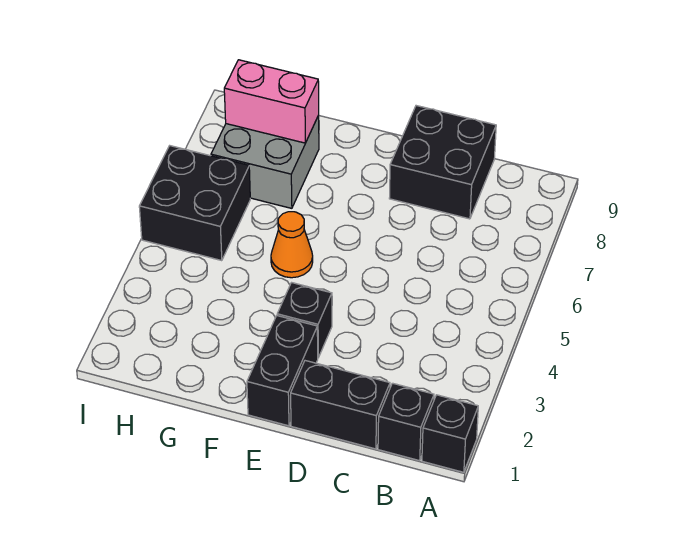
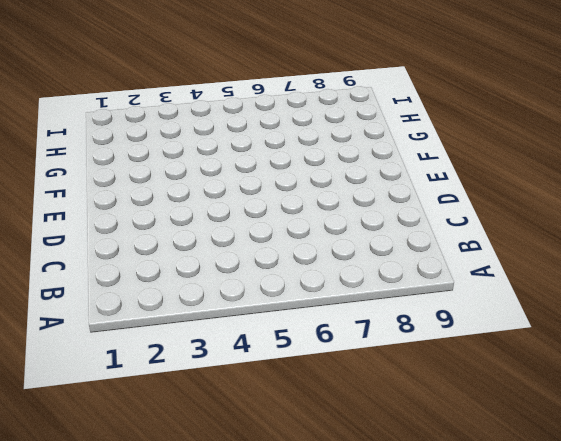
none -> black brick A1 level 1
none -> black brick B1 level 1

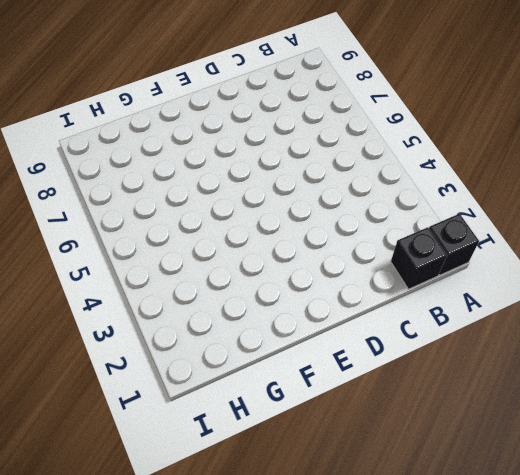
none -> black brick C1:D1 level 1
none -> black brick C8:D9 level 1

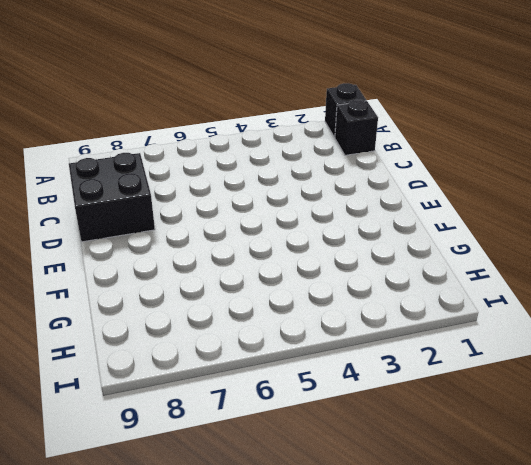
none -> black brick C1:D1 level 1
none -> black brick E1:E2 level 1

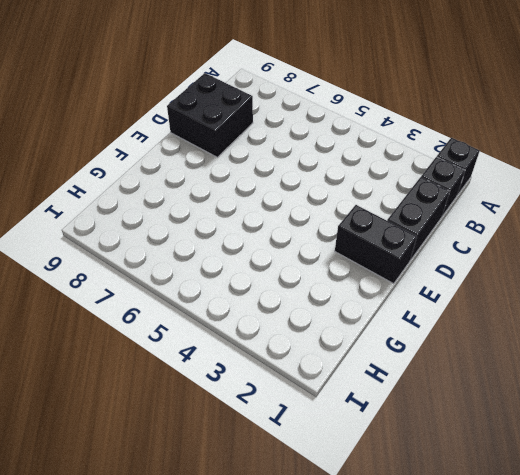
none -> black brick E3 level 1
none -> orange cone F5 level 1

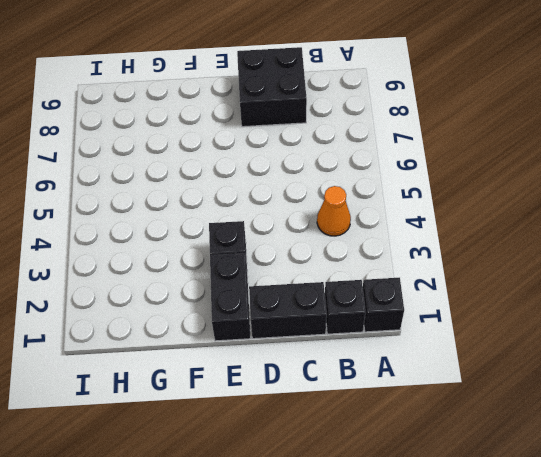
orange cone B4 level 1 -> orange cone F5 level 1
none -> grey brick G7:H8 level 1
none -> black brick H5:I6 level 1

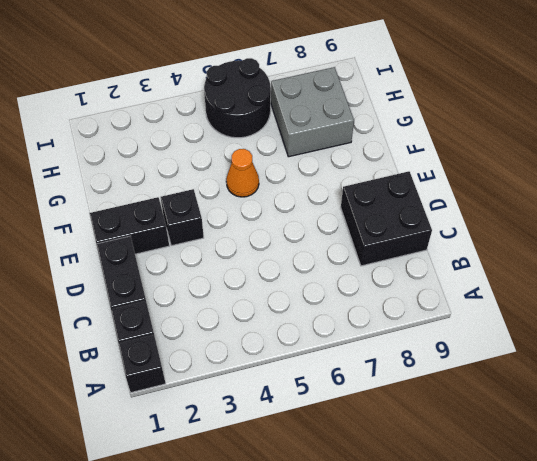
black round brick H5:I6 level 1 -> black brick H5:I6 level 1
none -> pink brick G8:H8 level 2

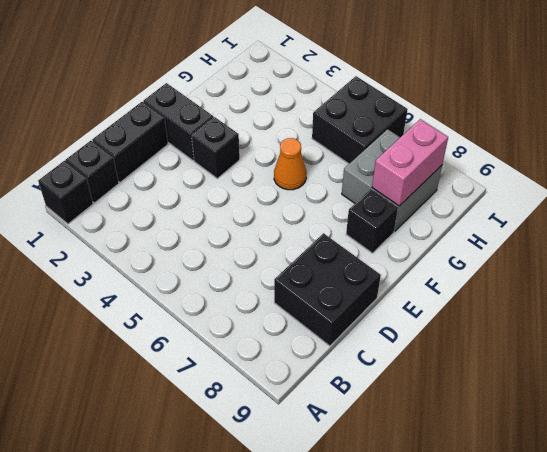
black brick F8 level 1 -> none

